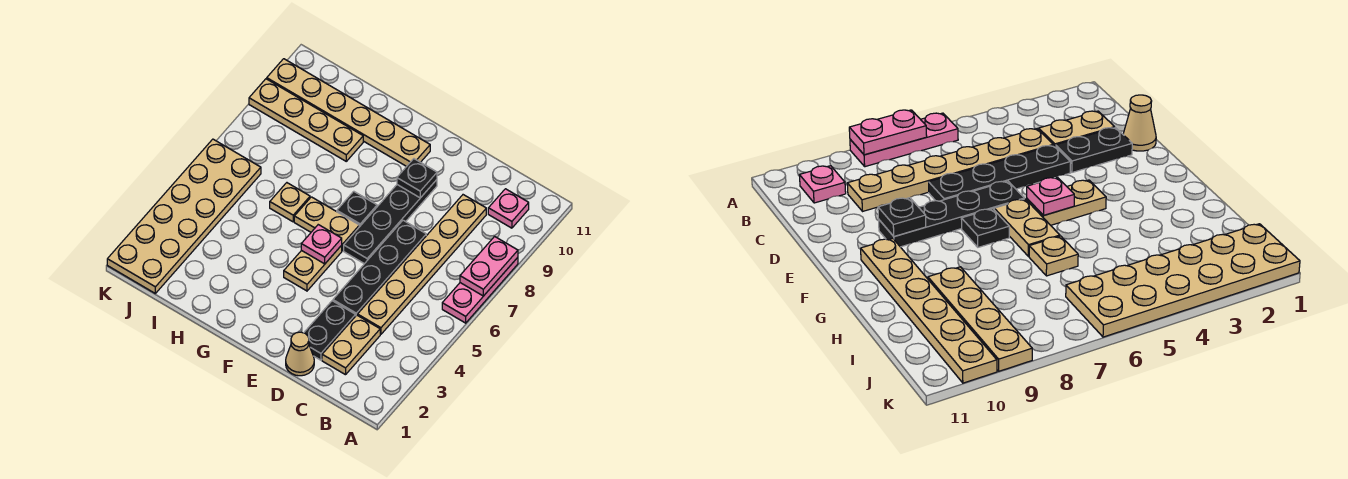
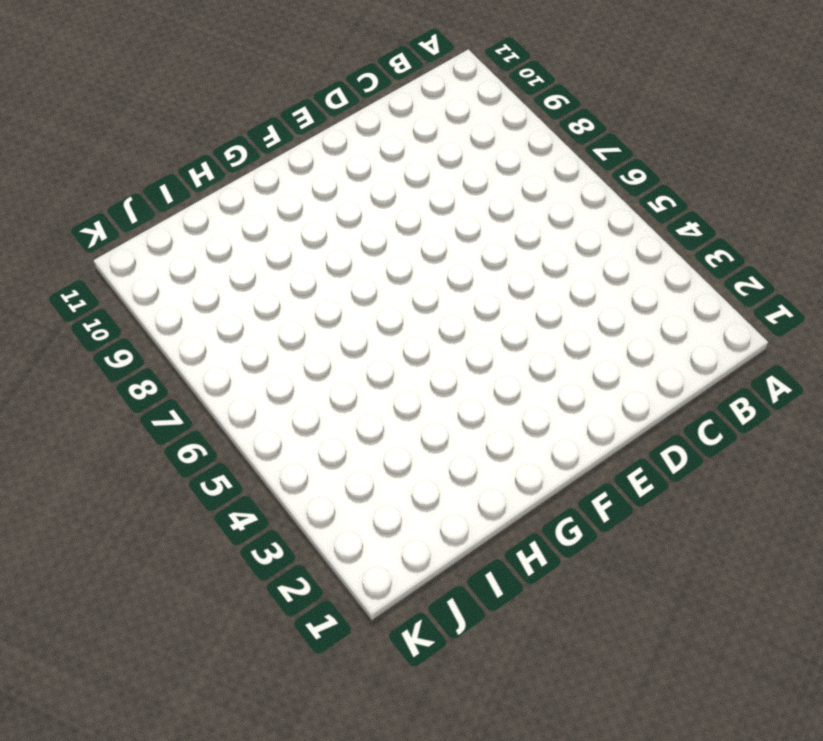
none -> pink plate A6:A8 level 1
none -> pink plate B10 level 1
none -> tan plate C2:C3 level 1

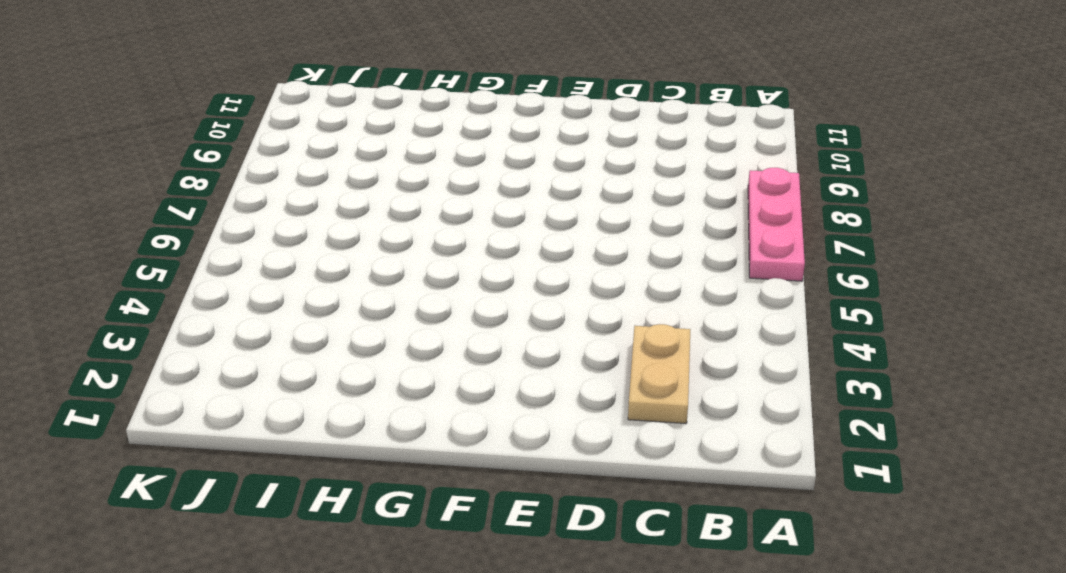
none -> pink plate B10 level 1
none -> tan plate C4:C9 level 1
none -> tan cone D1 level 1

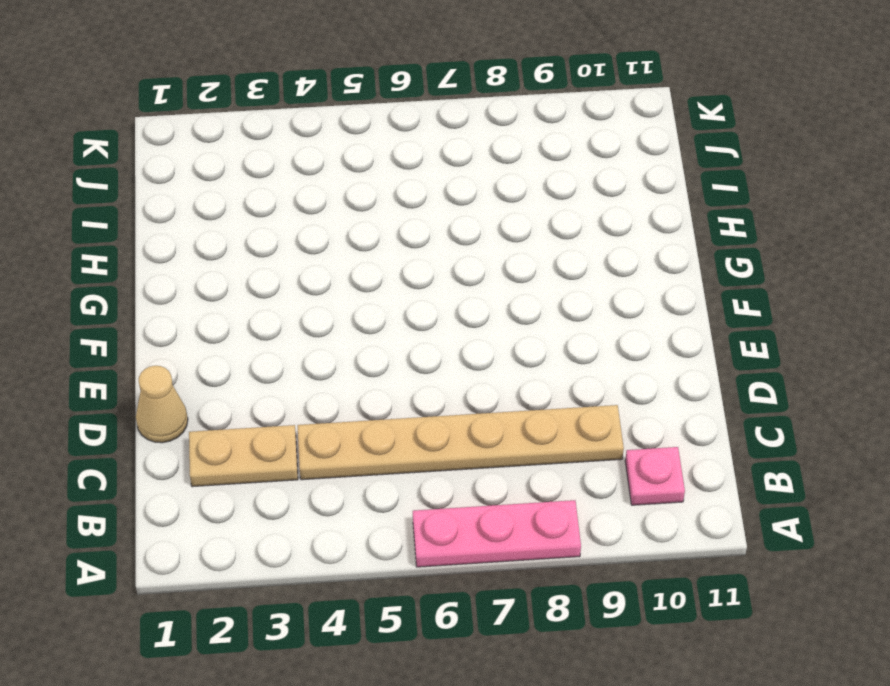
none -> black plate D2:D3 level 1
none -> black plate D4:D7 level 1
none -> black plate E6:E9 level 1

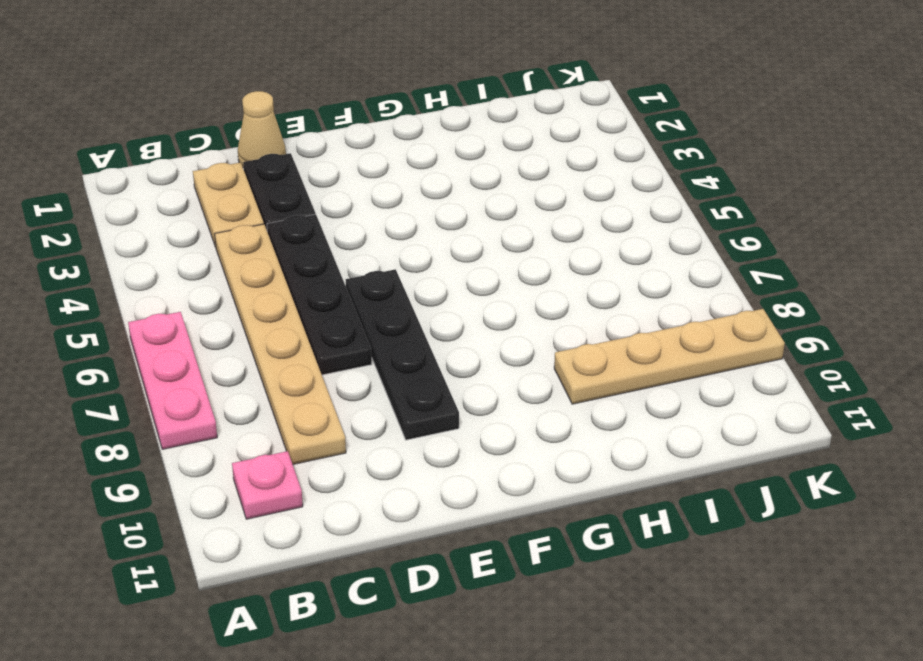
none -> tan plate F4:F5 level 1
none -> tan plate F6:G6 level 1
none -> black plate F7 level 1

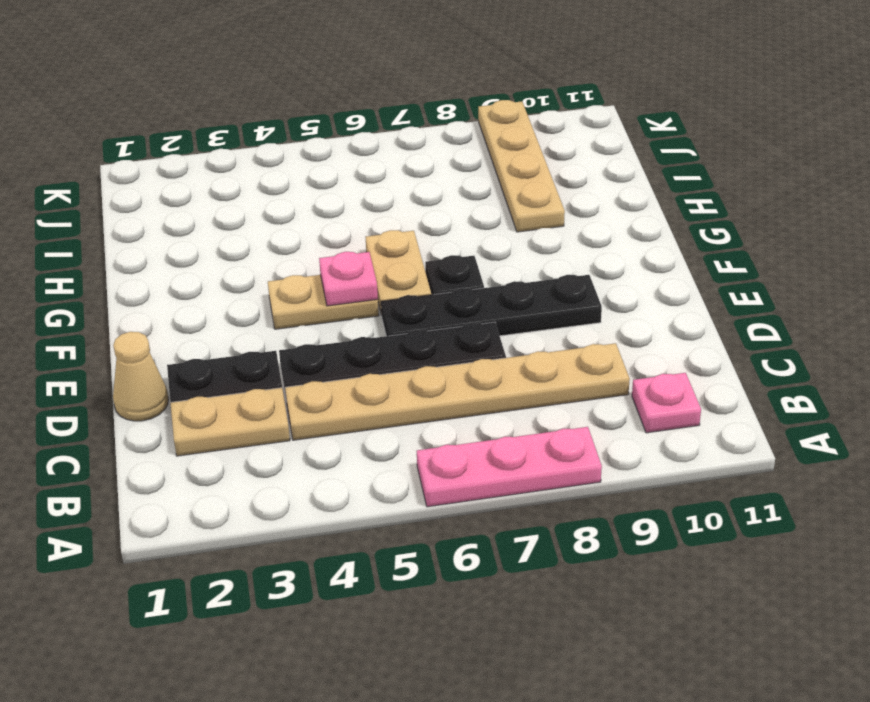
none -> tan plate F10:K10 level 1
none -> tan plate H6 level 1
none -> tan plate J1:K6 level 1

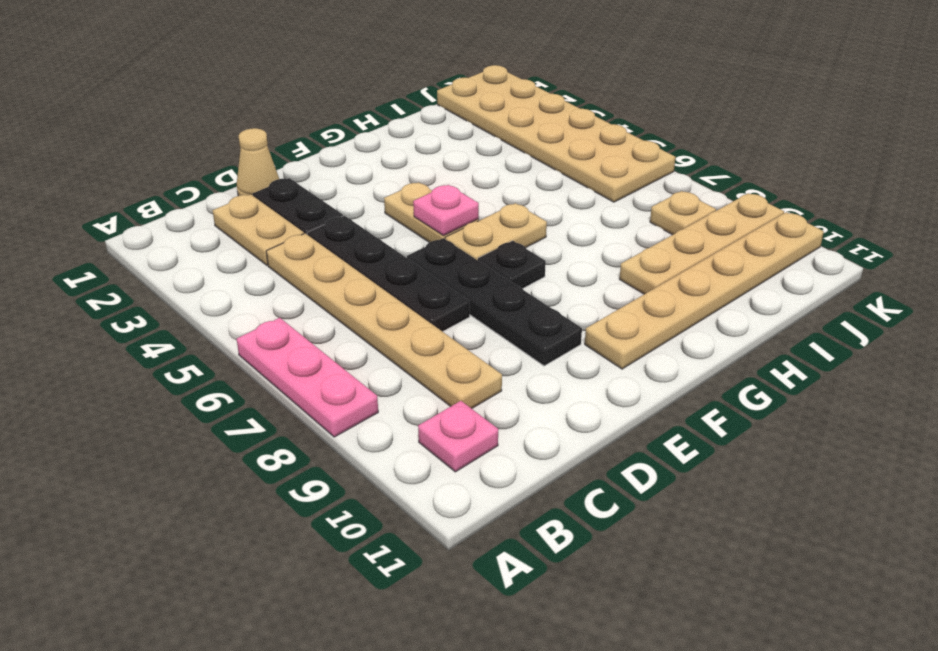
tan plate J8 level 1 -> tan plate H6 level 1
none -> pink plate A7:A8 level 2
none -> black plate E9 level 2

